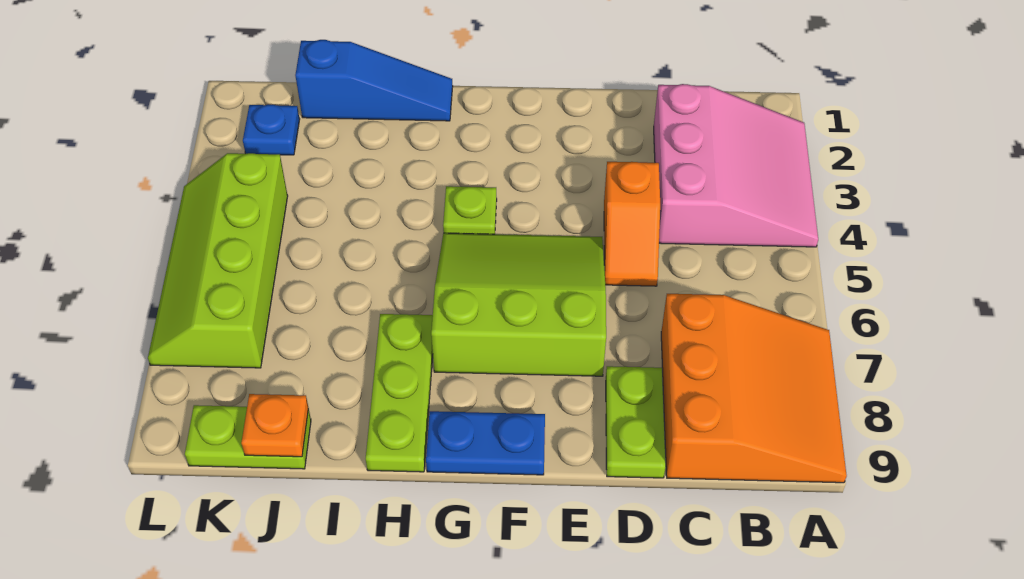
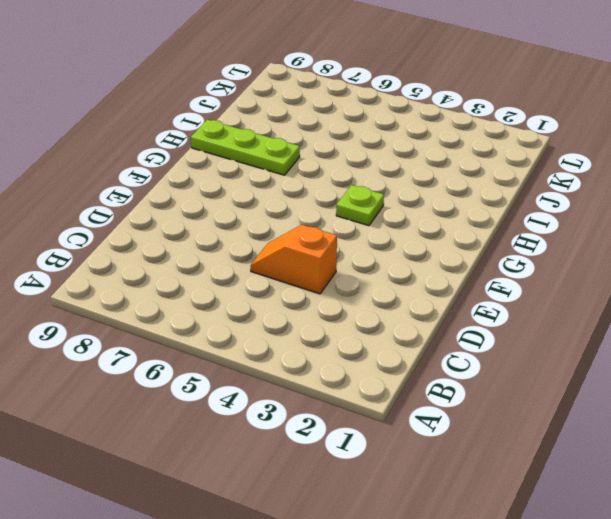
none -> pink slope A2:C4 level 1 top C
none -> orange slope A7:C9 level 1 top C
none -> lime plate D8:D9 level 1

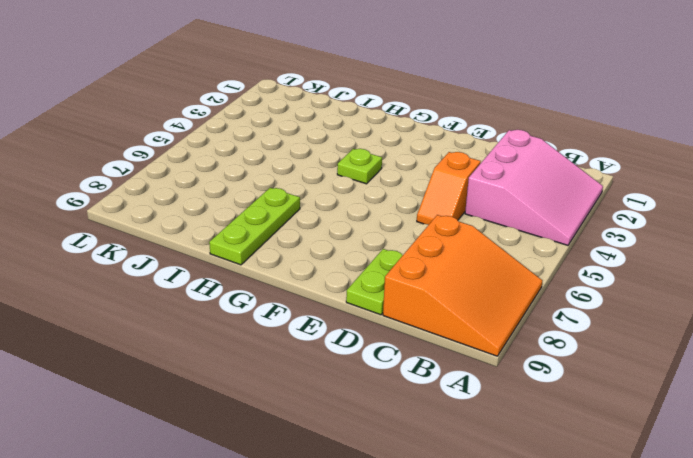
none -> lime slope E5:G7 level 1 top 7
none -> blue plate F9:G9 level 1
none -> blue slope H1:J1 level 1 top J

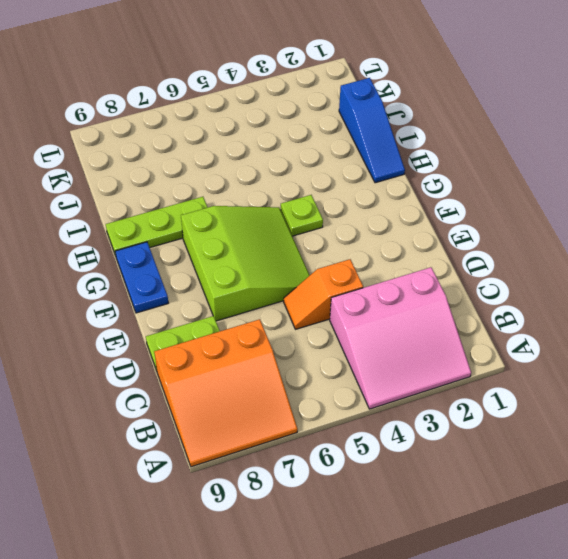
none -> lime plate J9:K9 level 1
none -> blue plate K2 level 1
none -> lime slope K4:L7 level 1 top K

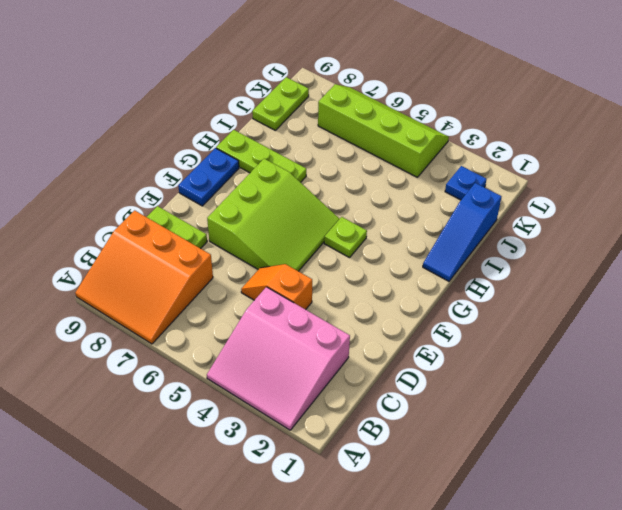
none -> orange plate J9 level 2

